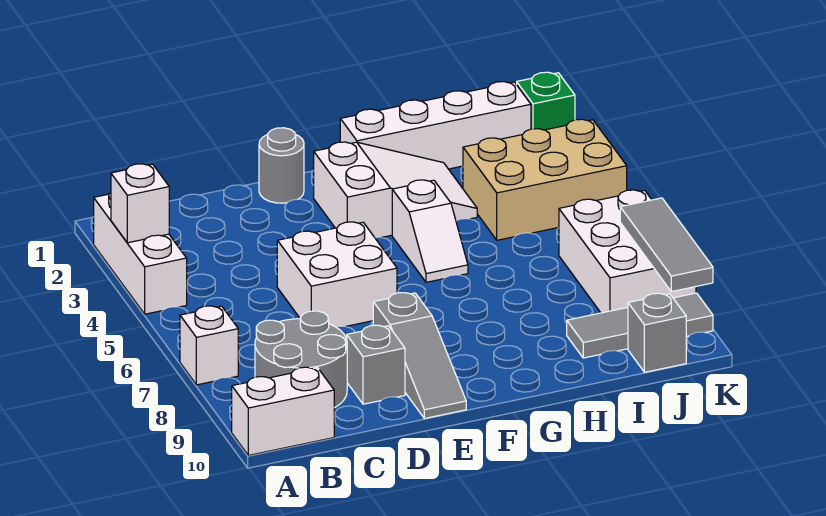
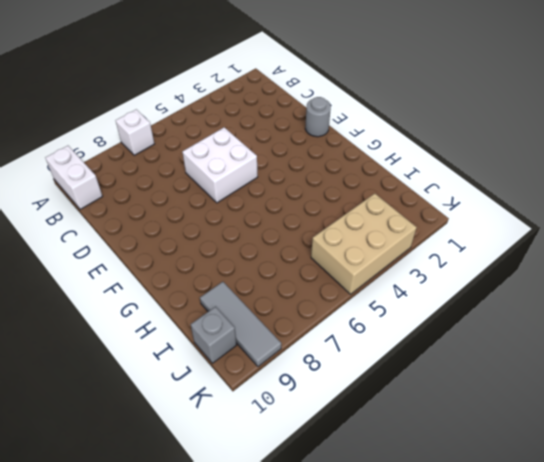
tan brick J3:K5 level 1 -> tan brick I3:K4 level 1
none -> white brick A2:A4 level 1
none -> grey round brick B8:C9 level 1
none -> grey brick D9 level 1

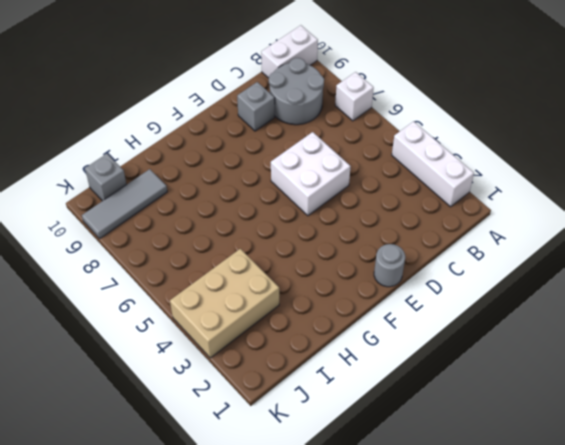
none -> grey slope E8:E10 level 1 top 8
none -> white slope F2:H3 level 1 top F
none -> white brick G1:J1 level 1

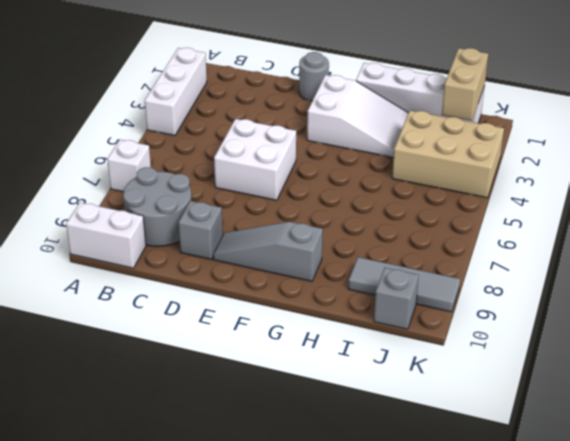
grey slope E9:G9 level 1 top G -> grey slope E8:E10 level 1 top 8
tan brick J1:J2 level 2 -> none
none -> white slope G4:G5 level 1 top 4
none -> white brick J6:K8 level 1
none -> green brick K1 level 1

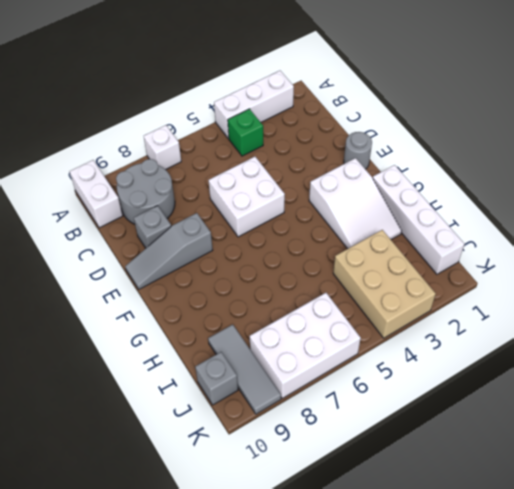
green brick B4 level 1 -> green brick K1 level 1
none -> white slope G4:G5 level 1 top 4
none -> white brick A3 level 2
none -> grey tile K7:K9 level 2

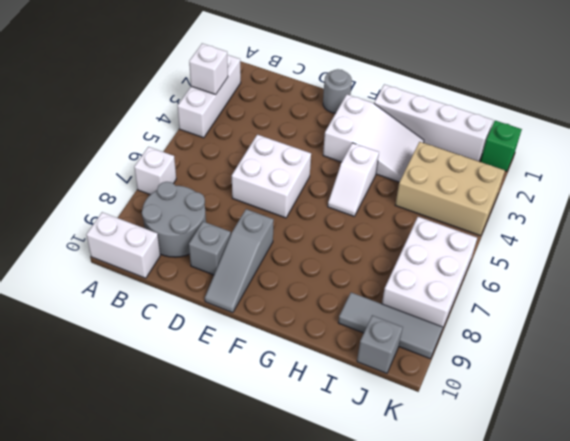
none -> grey tile K7:K9 level 2

